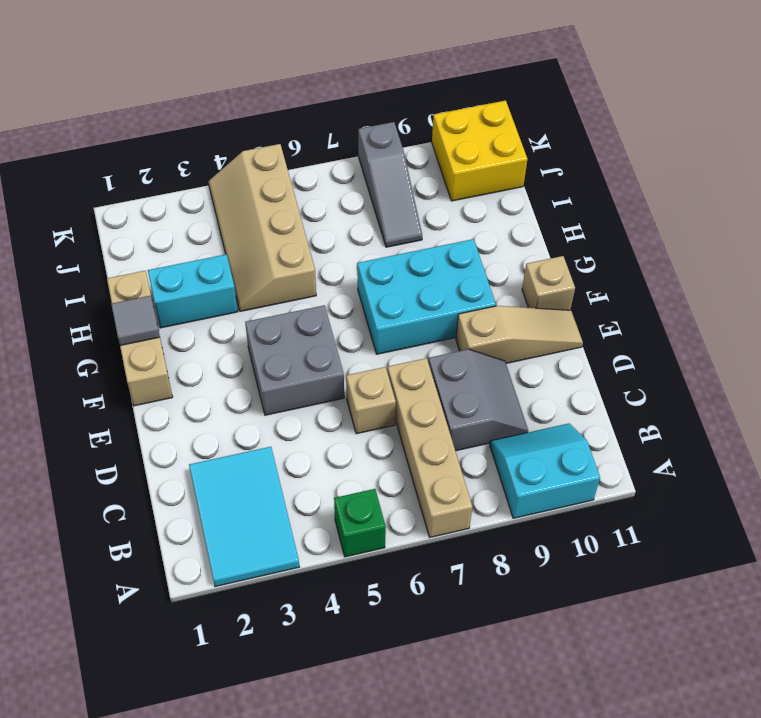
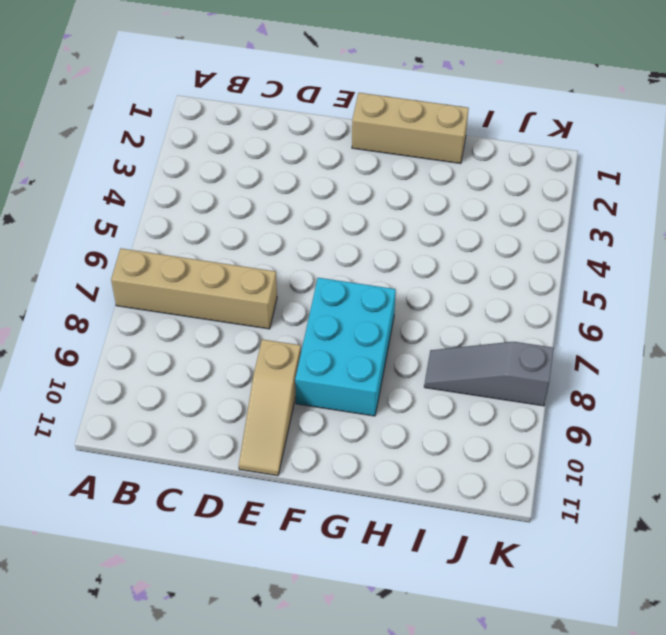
none -> cyan tile A2:C3 level 1
none -> green brick A5 level 1
none -> cyan slope A9:B10 level 1 top A

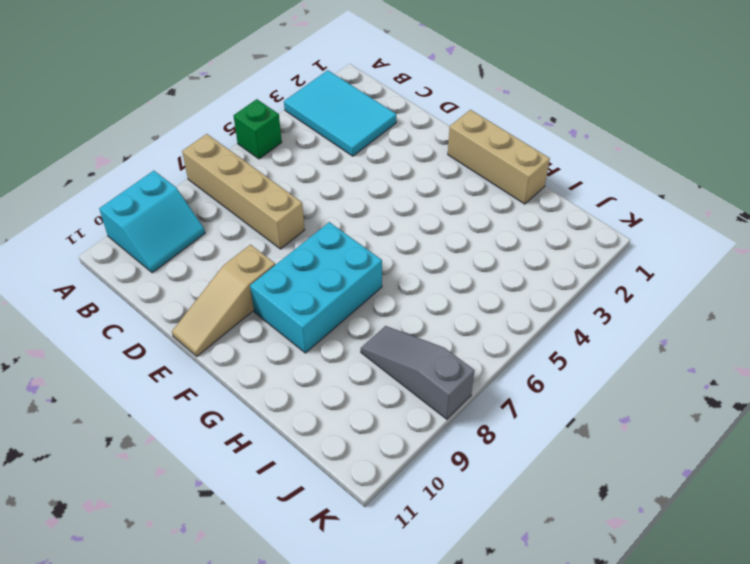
none -> grey slope C8:D9 level 1 top 8
none -> tan brick D6 level 1
none -> grey brick E4:F5 level 1

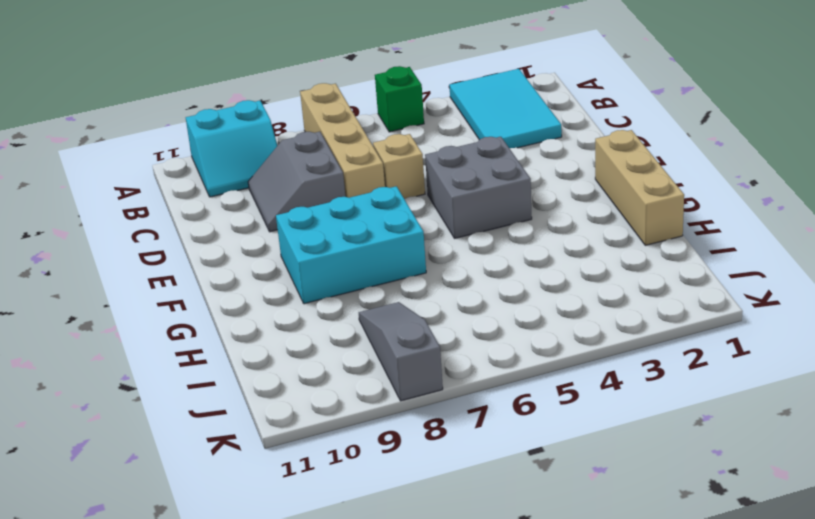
none -> tan slope E9:E11 level 1 top 9
none -> tan brick F11 level 1
none -> cyan brick H2:H3 level 1

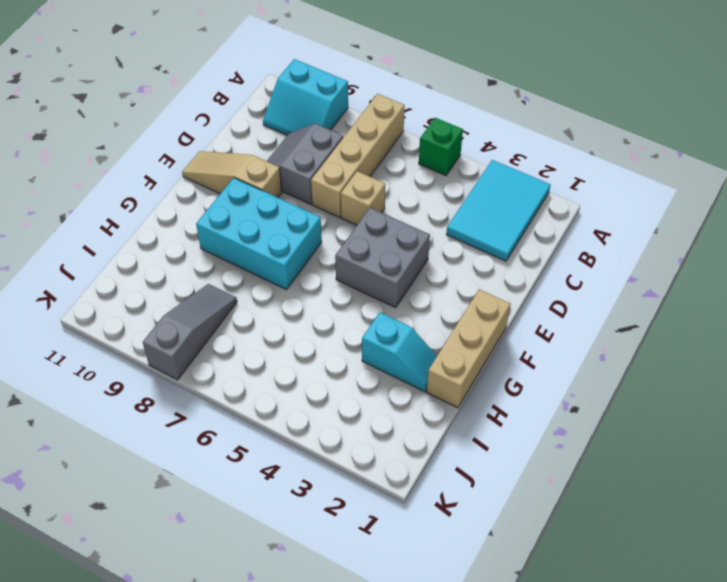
cyan slope H2:H3 level 1 top 3 -> cyan brick H2:H3 level 1
none -> tan brick F11 level 1
none -> tan slope H4:K5 level 1 top 5
none -> yellow brick J10:K11 level 1

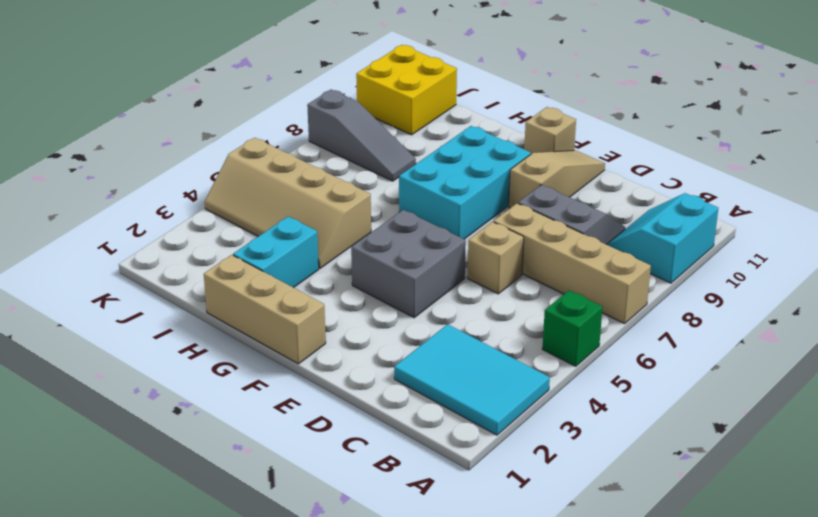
none -> grey tile G1 level 2

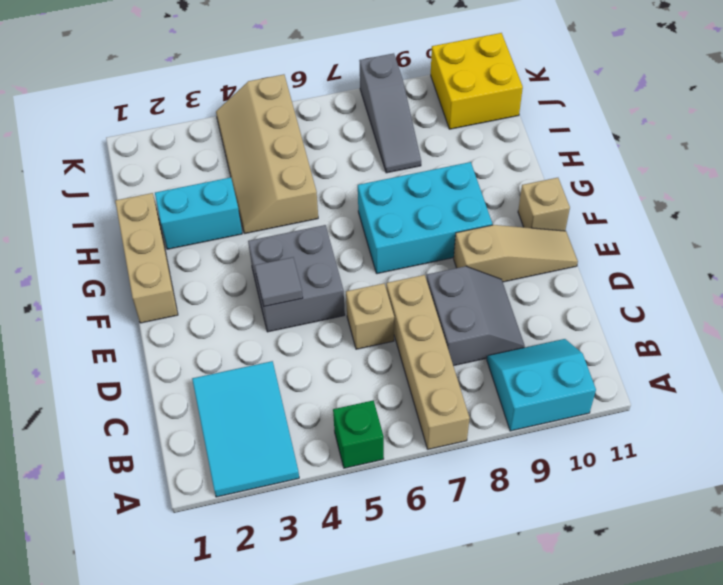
grey tile E4 level 2 -> grey tile G1 level 2

